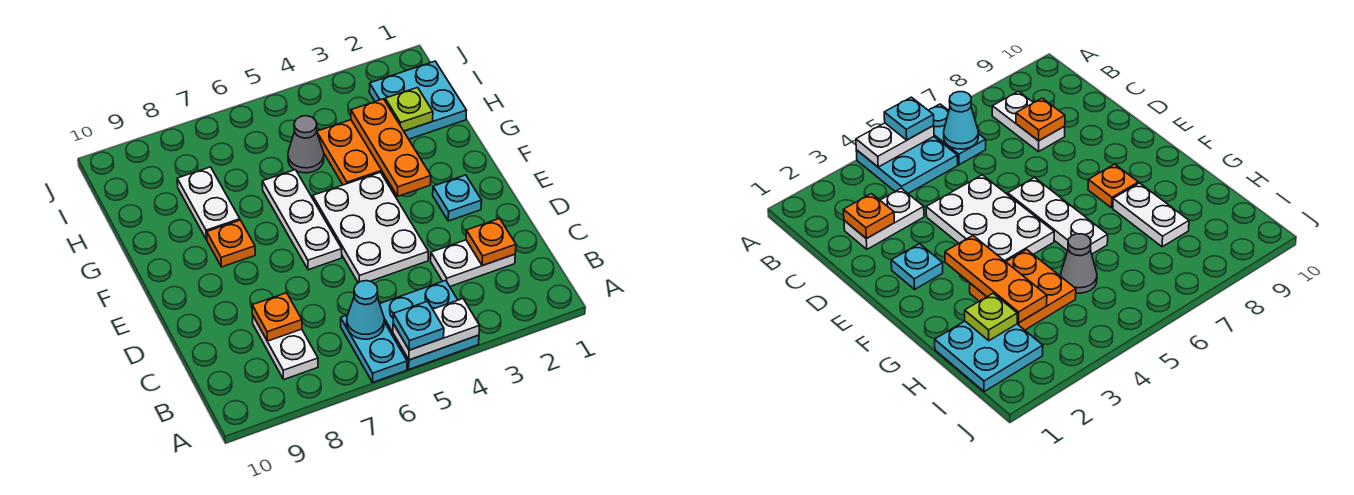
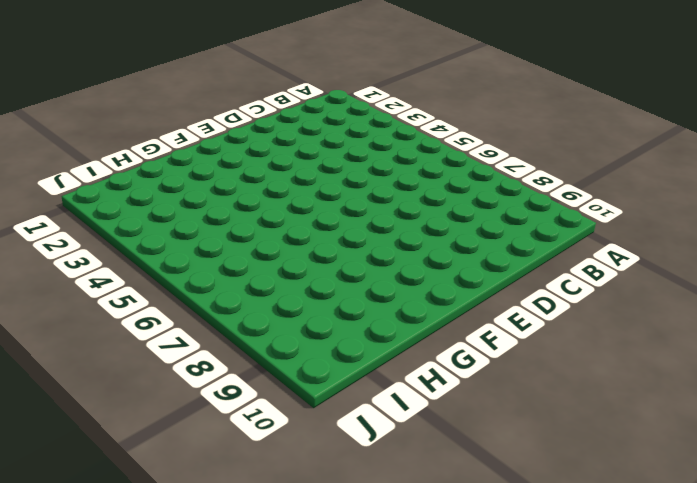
none -> cyan plate A4:B5 level 1
none -> cyan plate A6:B6 level 1
none -> white plate B8:C8 level 1

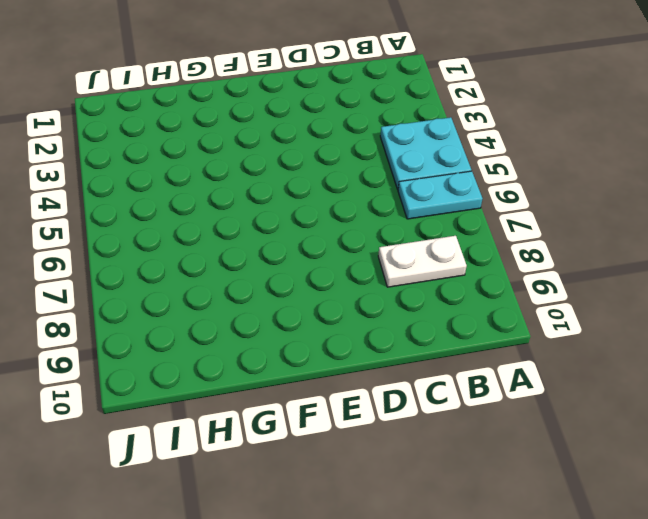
none -> white plate C2:C3 level 1
none -> white plate D4:F5 level 1
none -> cyan plate E2 level 1

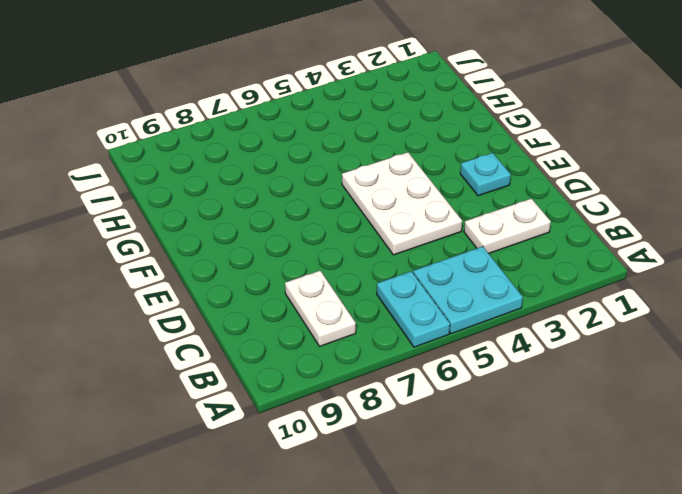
none -> white plate E6:G6 level 1
none -> orange plate F8 level 1
none -> orange plate G3:H4 level 1

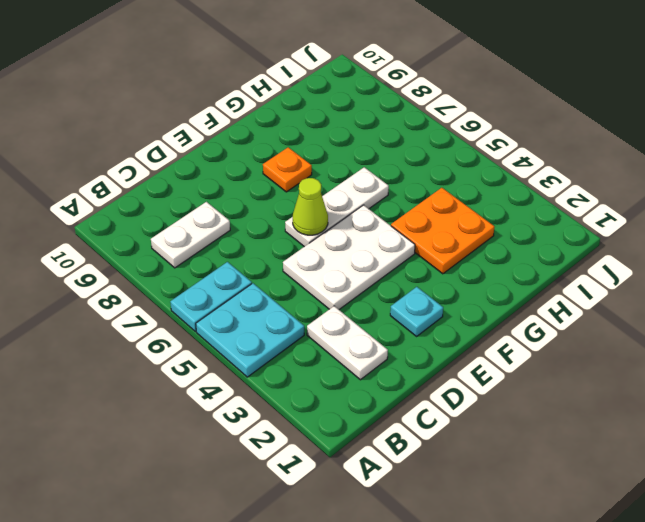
lime cone E6 level 2 -> none
none -> white plate G8:H8 level 1
none -> cyan plate H1:I2 level 1
none -> grey cone H5 level 1

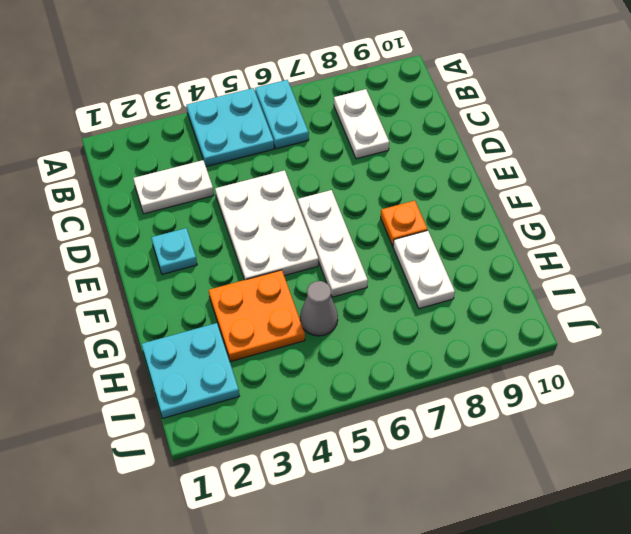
none -> white plate A4:A5 level 2
none -> cyan cone B6 level 2
none -> orange plate C2 level 2

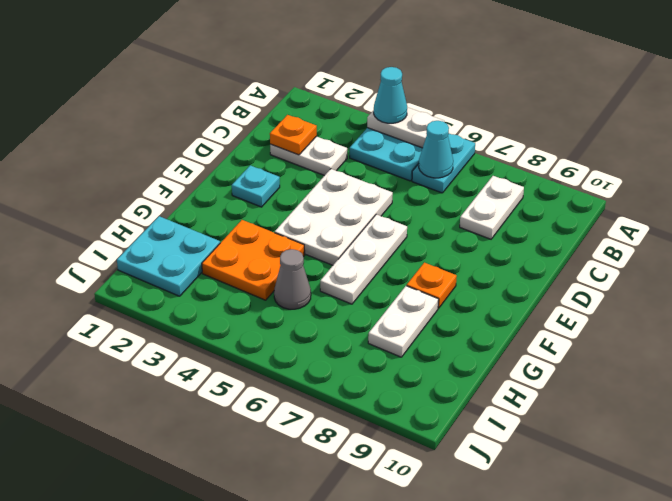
cyan cone A4 level 3 -> none
none -> orange plate C8 level 2
none -> orange plate F3:H3 level 2
none -> lime plate H2 level 2

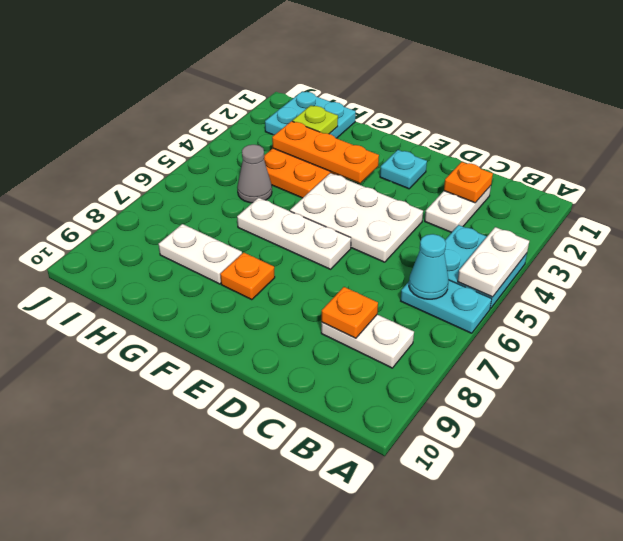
none -> cyan plate A5 level 3

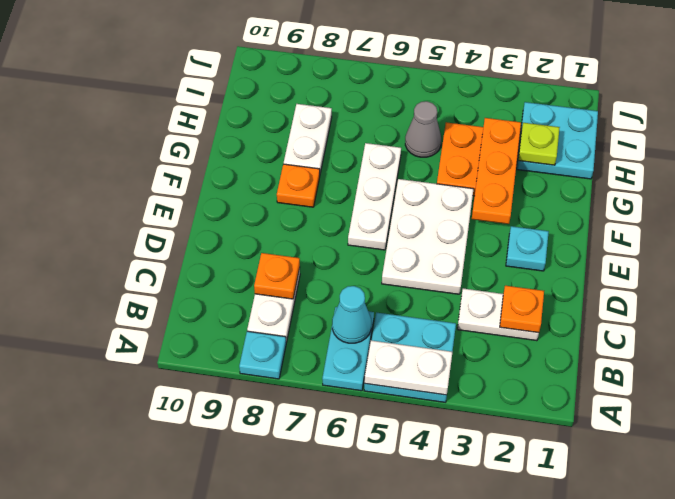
cyan plate A8 level 1 -> cyan plate A5 level 3

